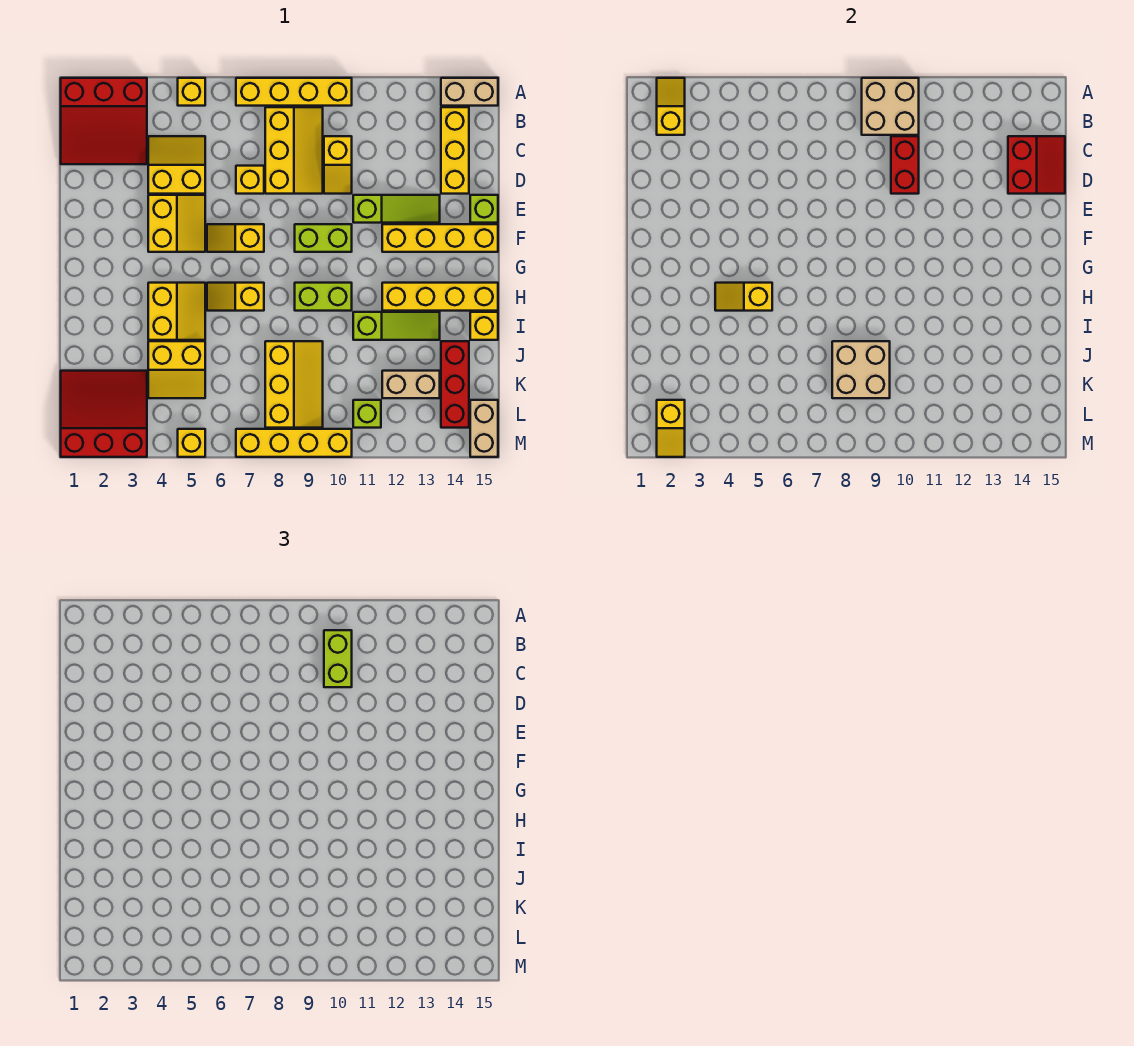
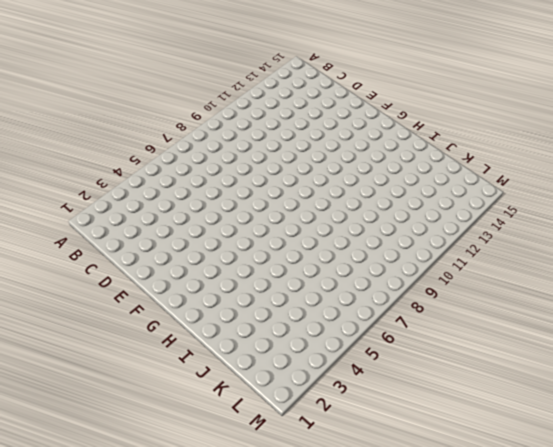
none -> red slope A1:C3 level 1 top A
none -> yellow brick A5 level 1
none -> yellow brick A7:A10 level 1
none -> tan brick A14:A15 level 1

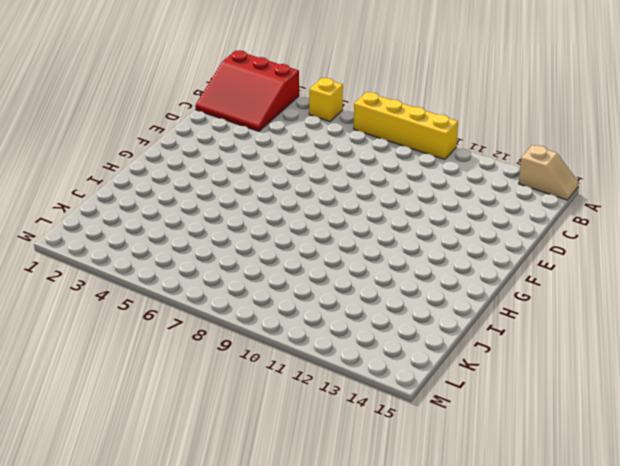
tan slope A14:A15 level 1 top 14 -> tan brick A14:A15 level 1
none -> yellow slope B8:D9 level 1 top 8
none -> yellow brick B14:D14 level 1
none -> yellow slope C4:D5 level 1 top D
none -> yellow slope C10:D10 level 1 top C

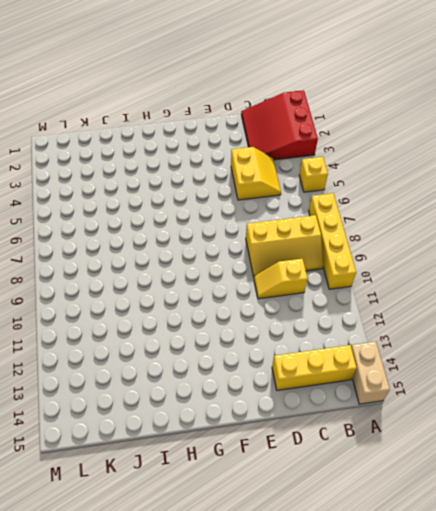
none -> yellow brick D7 level 1
none -> yellow slope E4:F5 level 1 top 4
none -> lime slope E11:E13 level 1 top 11
none -> lime brick E15 level 1

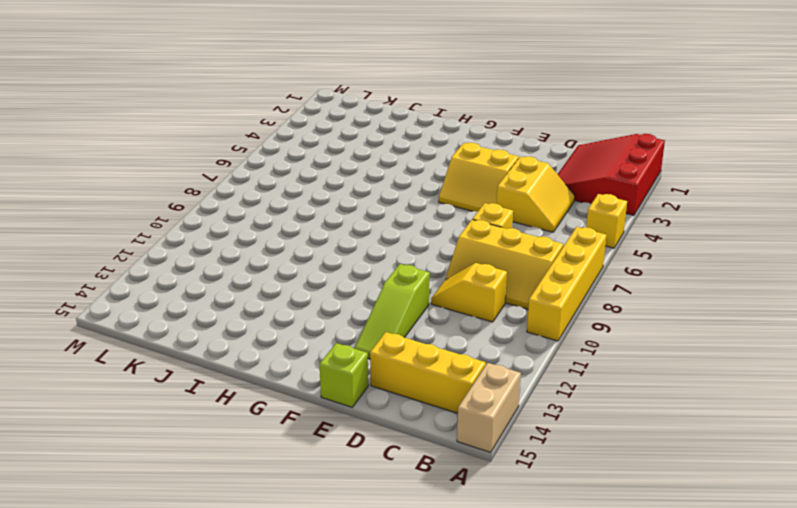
none -> yellow slope F6:F7 level 1 top 7
none -> lime brick F9:F10 level 1
none -> yellow brick F12:F15 level 1
none -> yellow slope H4:I5 level 1 top 4

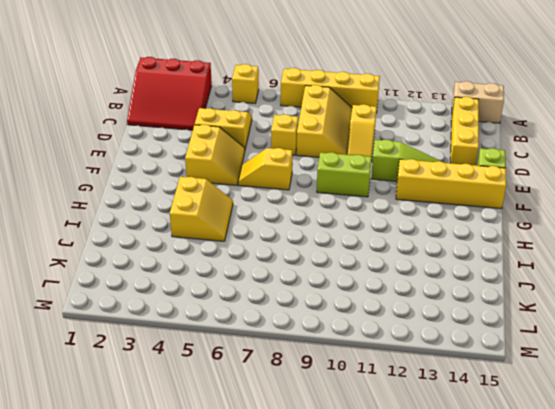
none -> yellow slope H6:H7 level 1 top 7
none -> lime brick H9:H10 level 1
none -> yellow brick H12:H15 level 1
none -> lime slope I11:I13 level 1 top 11

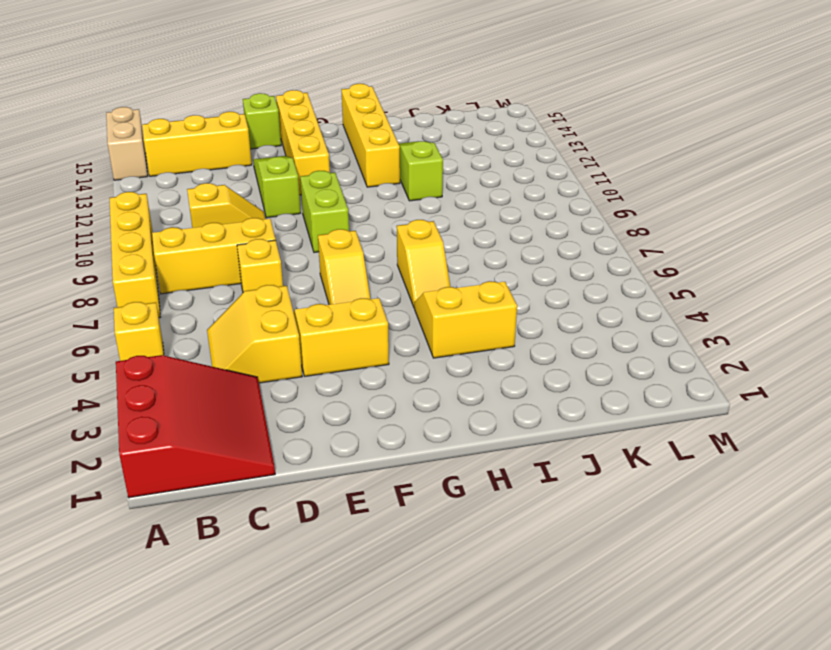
none -> lime brick H9:H10 level 1
none -> yellow brick I15 level 1
none -> yellow slope J4:K5 level 1 top J
none -> yellow slope J8:L9 level 1 top 8

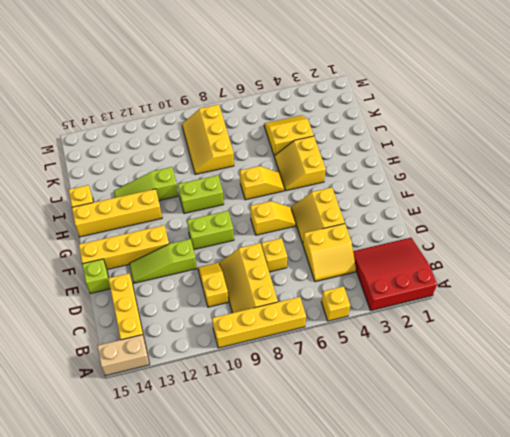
none -> red brick J14:L14 level 1
none -> red slope K1:M3 level 1 top M
none -> tan brick K12:K13 level 1
none -> lime brick L11 level 1

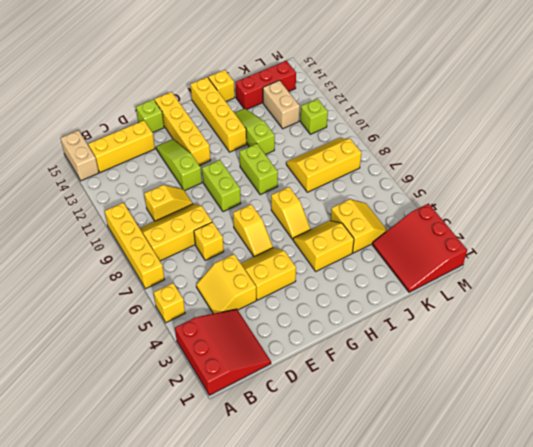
none -> tan brick L15:M15 level 1
none -> yellow brick M5 level 1
none -> yellow brick M7:M10 level 1
none -> yellow slope A2:B2 level 2 top B

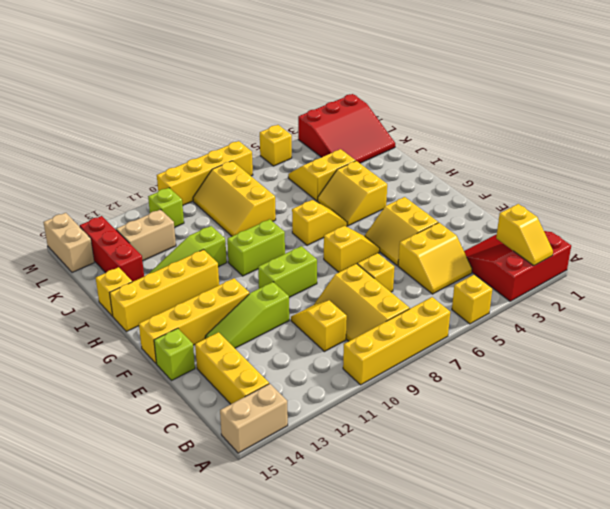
none -> tan brick A9:B10 level 2
none -> red brick C10:D10 level 2
none -> red slope C14:D15 level 2 top 14
none -> yellow slope H4:H5 level 2 top 5

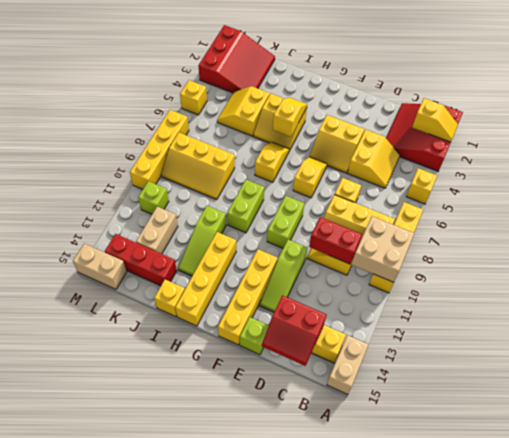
none -> tan brick J8:K9 level 2
none -> yellow slope L2:M2 level 2 top L
none -> lime brick B10:C10 level 3

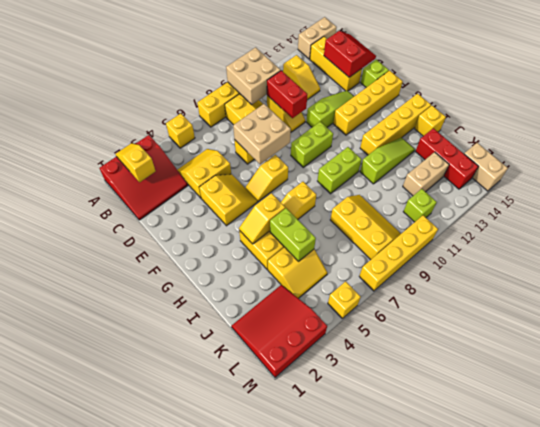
yellow slope B12:C12 level 1 top B -> yellow slope L2:M2 level 2 top L
tan brick D7:E8 level 2 -> tan brick J8:K9 level 2
lime brick I5:J5 level 2 -> lime brick B10:C10 level 3

